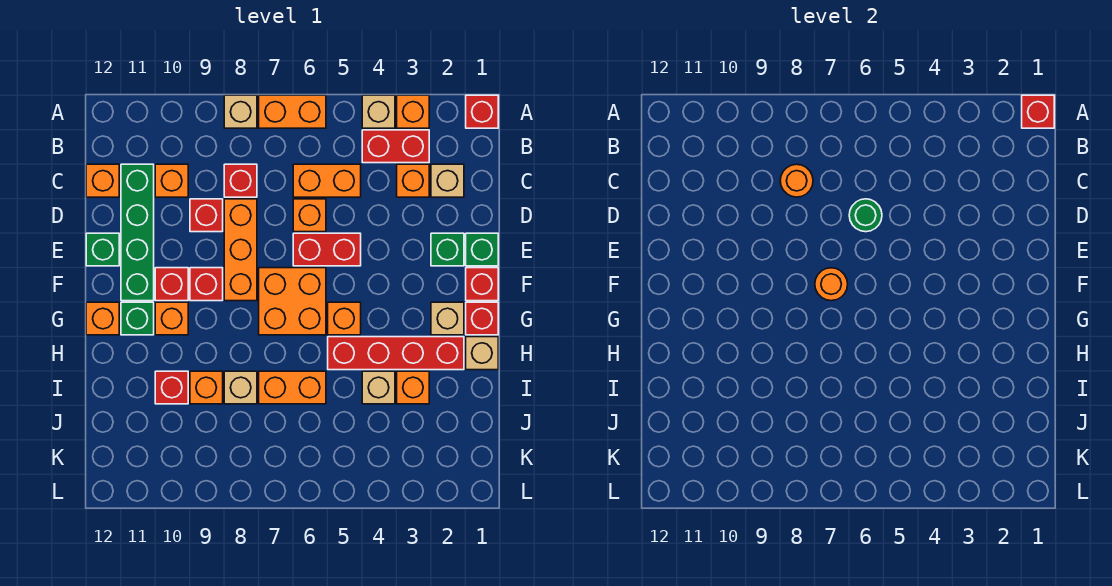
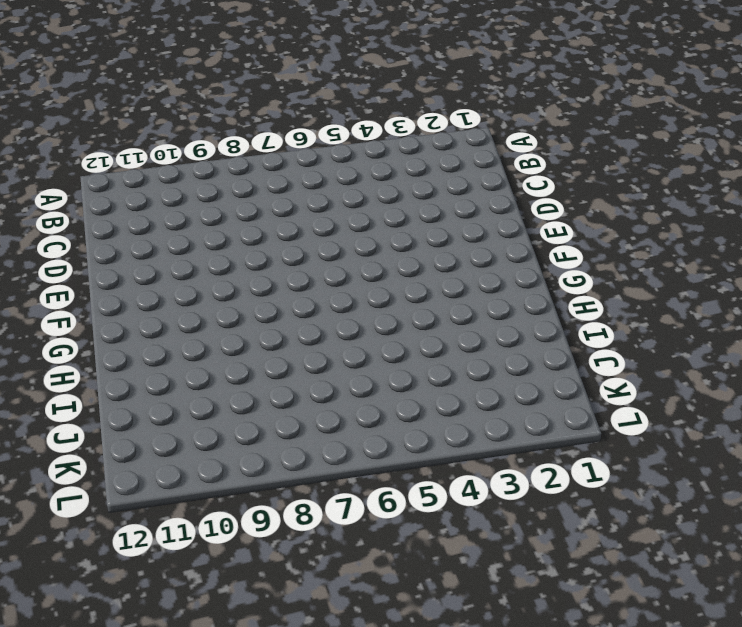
none -> red brick A1 level 1
none -> orange brick A3 level 1
none -> tan brick A4 level 1
none -> orange brick A6:A7 level 1

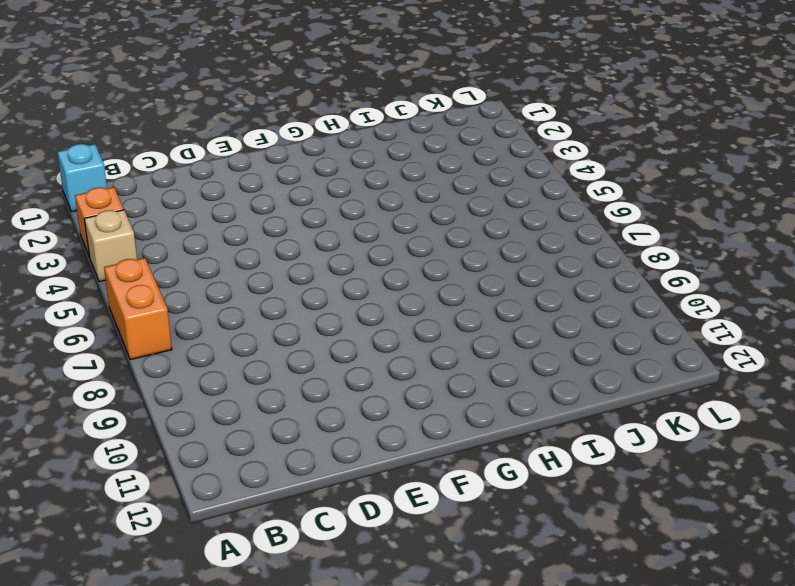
cyan brick A1 level 1 -> red brick A1 level 1
none -> tan brick A8 level 1
none -> red brick B3:B4 level 1
none -> tan brick C2 level 1
none -> orange brick C3 level 1

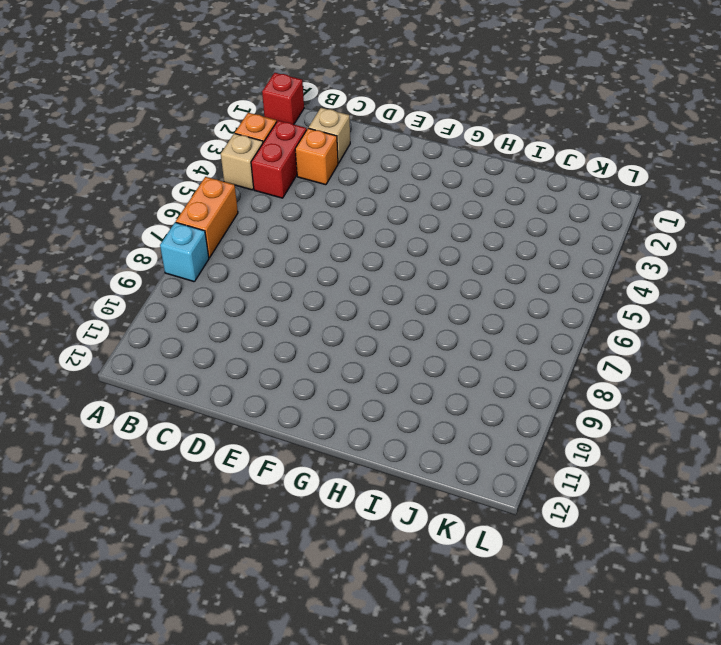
cyan brick A8 level 1 -> tan brick A8 level 1
none -> orange brick C5:C6 level 1
none -> red brick C8 level 1
none -> orange brick C10 level 1
none -> green brick C11:F11 level 1

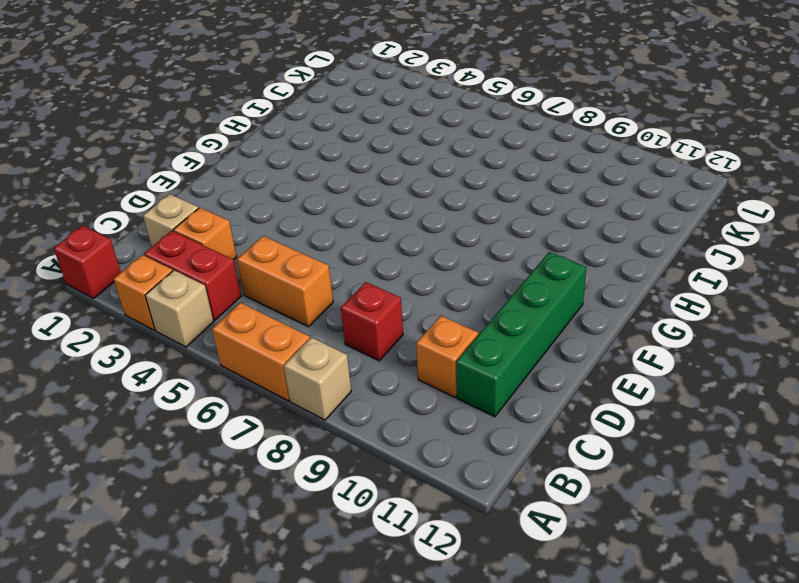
none -> orange brick C12 level 1
none -> orange brick D6 level 1
none -> orange brick D8:F8 level 1
none -> red brick D9 level 1

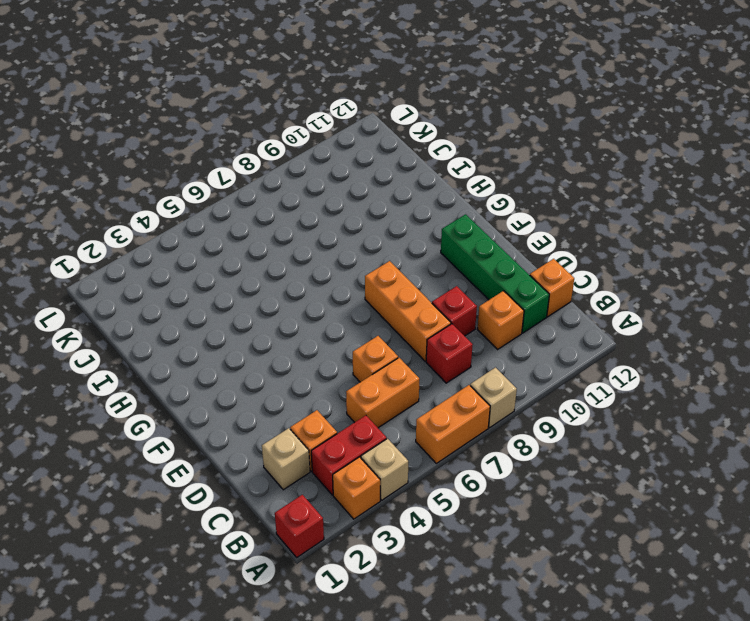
none -> green brick E1 level 1
none -> green brick E2 level 1
none -> red brick E5:E6 level 1
none -> green brick E12 level 1

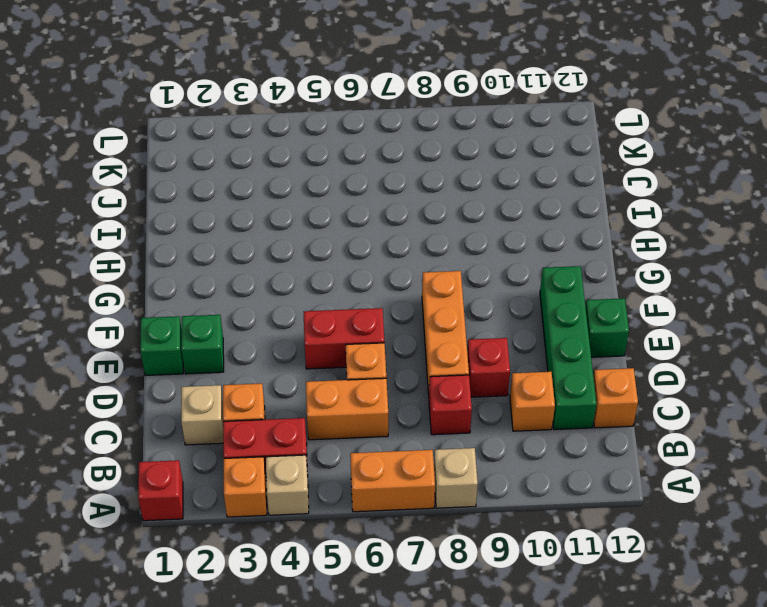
none -> red brick F1 level 1
none -> orange brick F6:G7 level 1
none -> red brick F9 level 1
none -> red brick F10 level 1

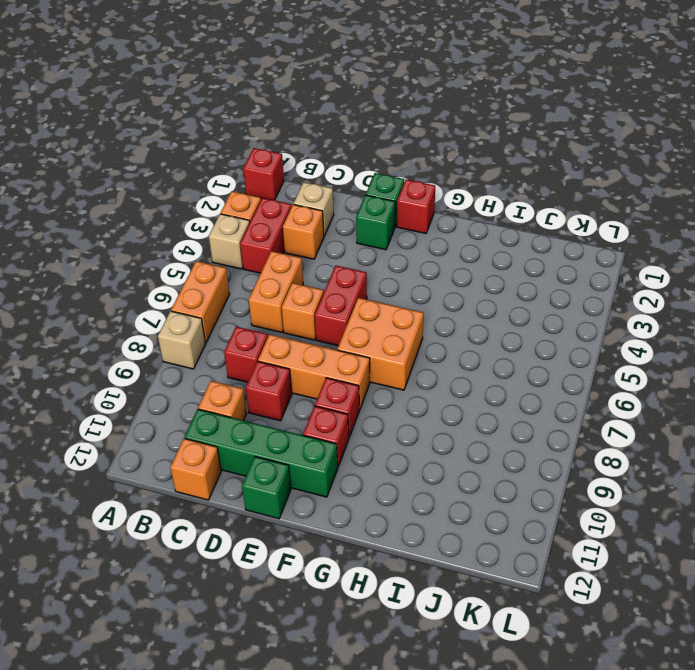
none -> red brick G1 level 1
none -> tan brick G2 level 1
none -> orange brick G5 level 1
none -> orange brick G10 level 1

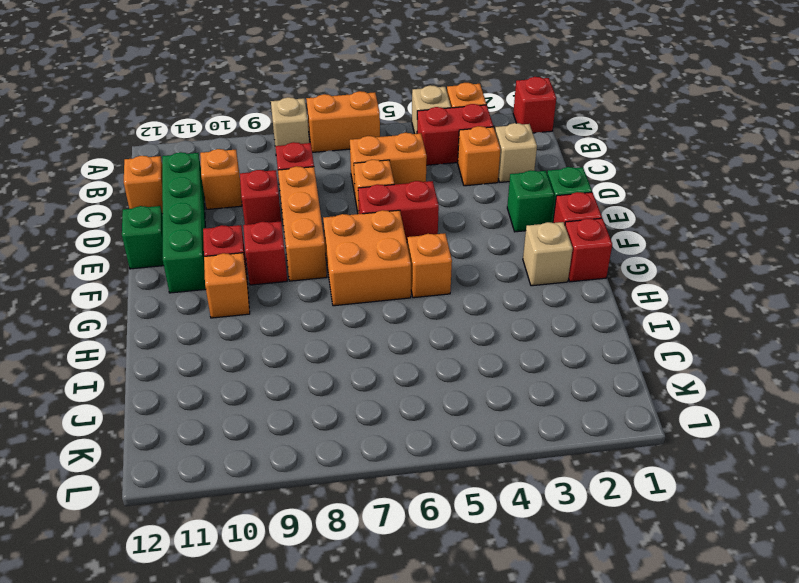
none -> green brick G11 level 1
none -> orange brick G12 level 1
none -> tan brick H1 level 1
none -> red brick H2:H5 level 1

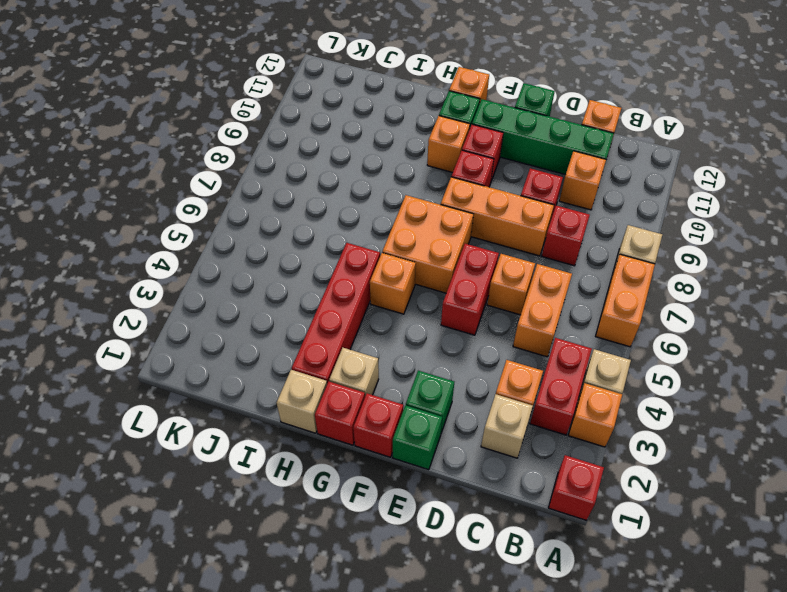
none -> orange brick I3 level 1
none -> tan brick I4 level 1
none -> orange brick I6:I7 level 1
none -> tan brick I8 level 1

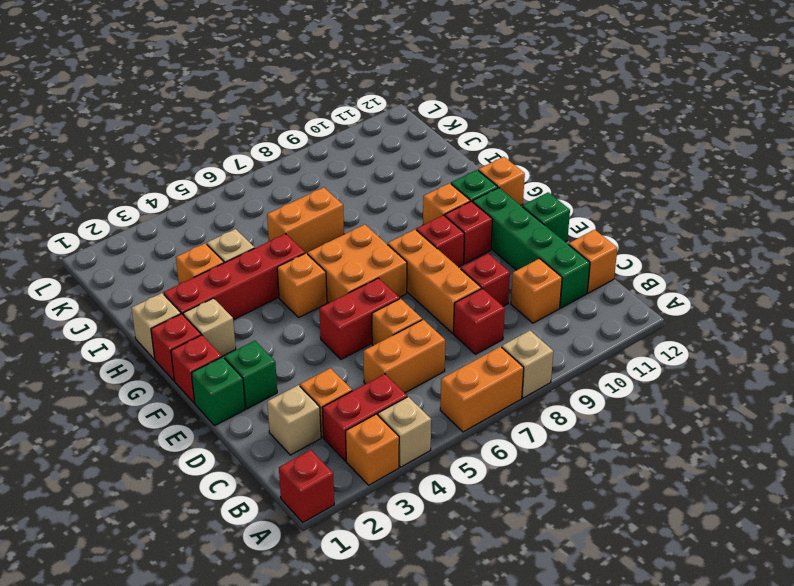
none -> tan brick I8 level 1
none -> orange brick I9 level 1
none -> red brick I10 level 1
none -> red brick A1 level 2

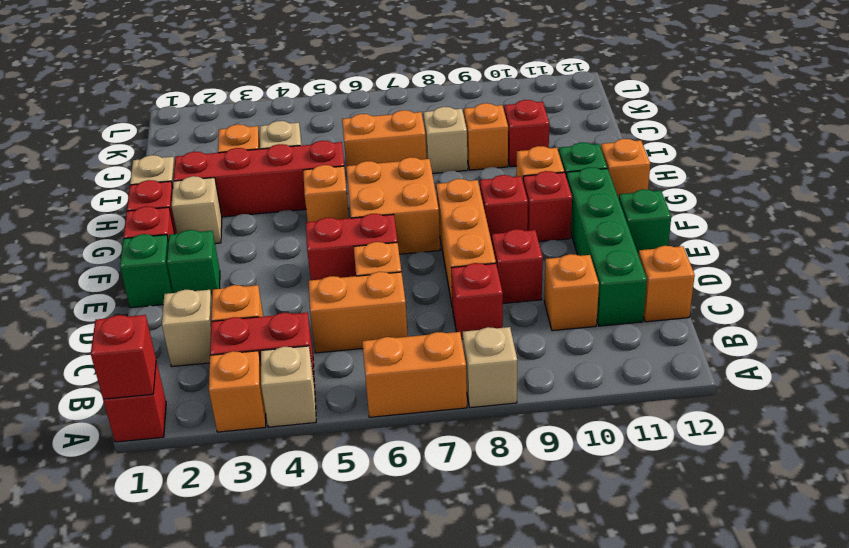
none -> orange round brick C8 level 2
none -> green round brick D6 level 2
none -> orange round brick F7 level 2

